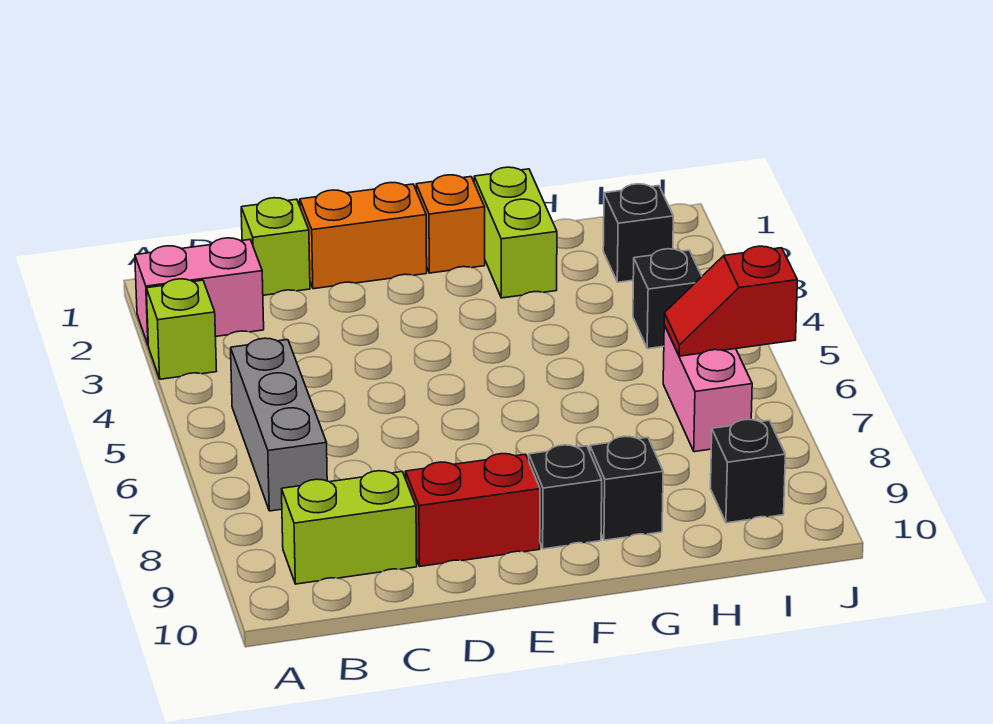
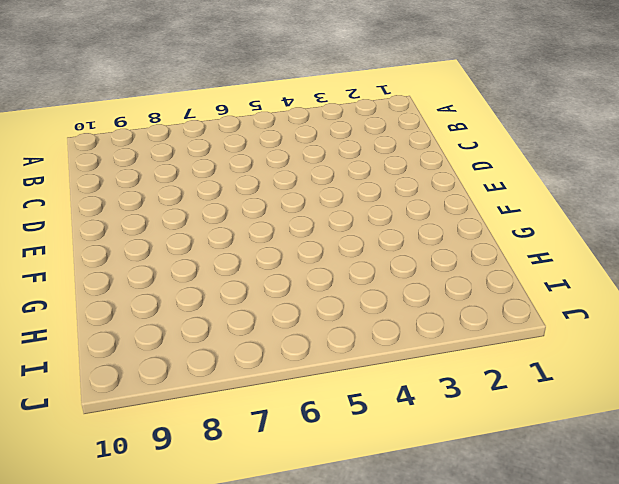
none -> pink brick A2:B2 level 1
none -> lime brick A3 level 1
none -> grey brick B5:B7 level 1

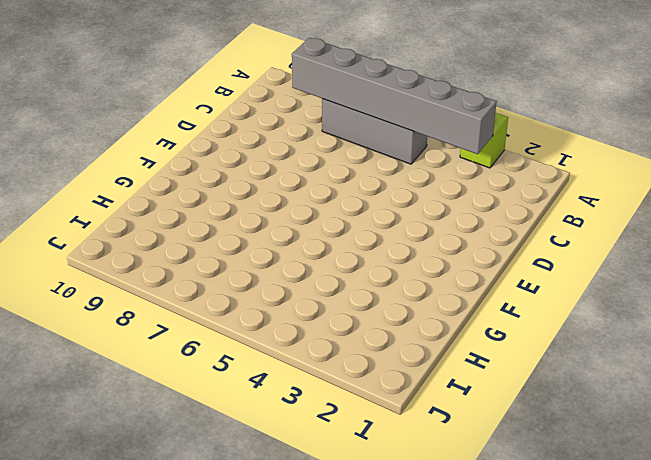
grey brick B3:B8 level 2 -> none
none -> pink brick A2:B2 level 1
none -> lime brick B9:C9 level 1
none -> lime brick C1 level 1

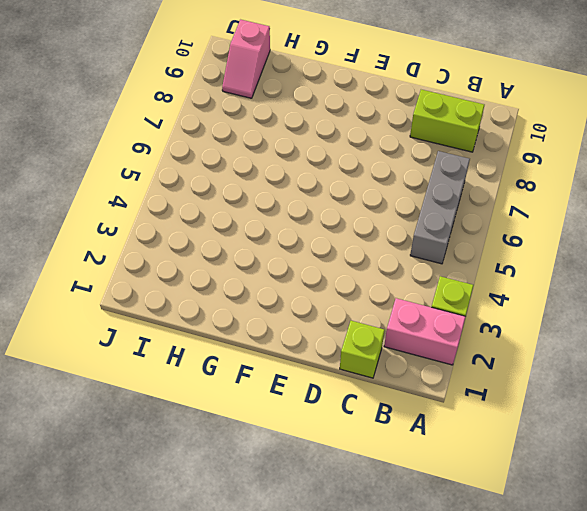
pink slope I9:I10 level 1 top 10 -> black brick I9 level 1
none -> orange brick D1:E1 level 1
none -> red brick D9:E9 level 1
none -> orange brick F1 level 1

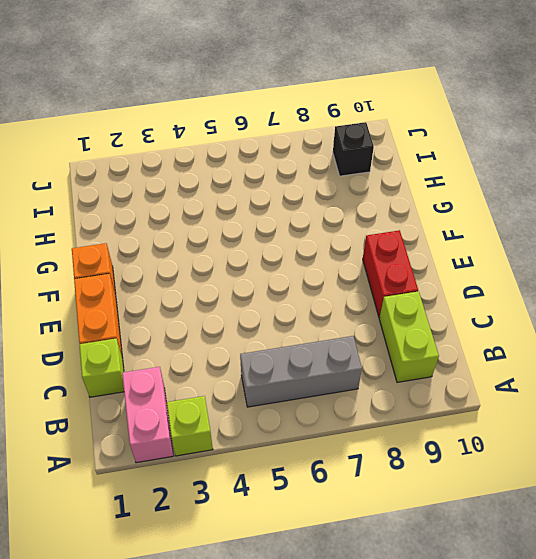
none -> black brick F9 level 1
none -> lime brick G1:G2 level 1
none -> black brick G9 level 1

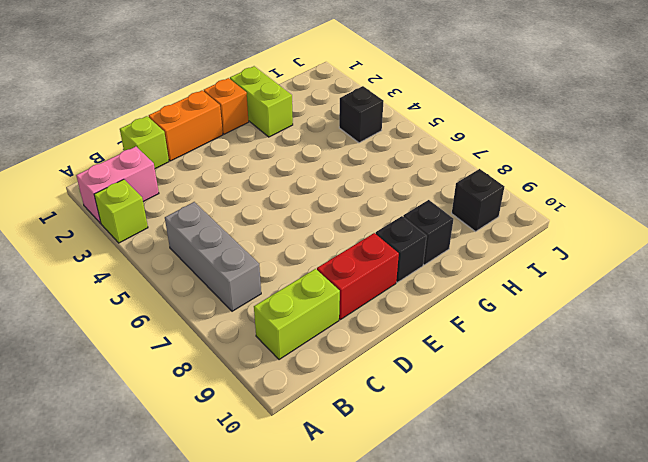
none -> black brick I2 level 1
none -> pink brick I6:I7 level 1
none -> red slope I6:J6 level 2 top J

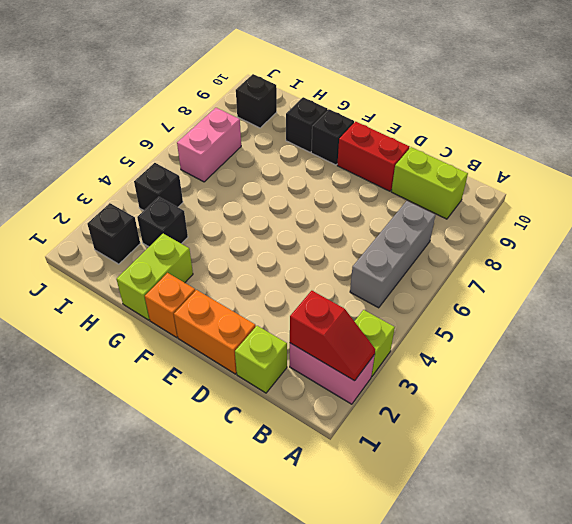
red slope A2:B2 level 2 top B -> red slope I6:J6 level 2 top J
black brick H3 level 1 -> none

